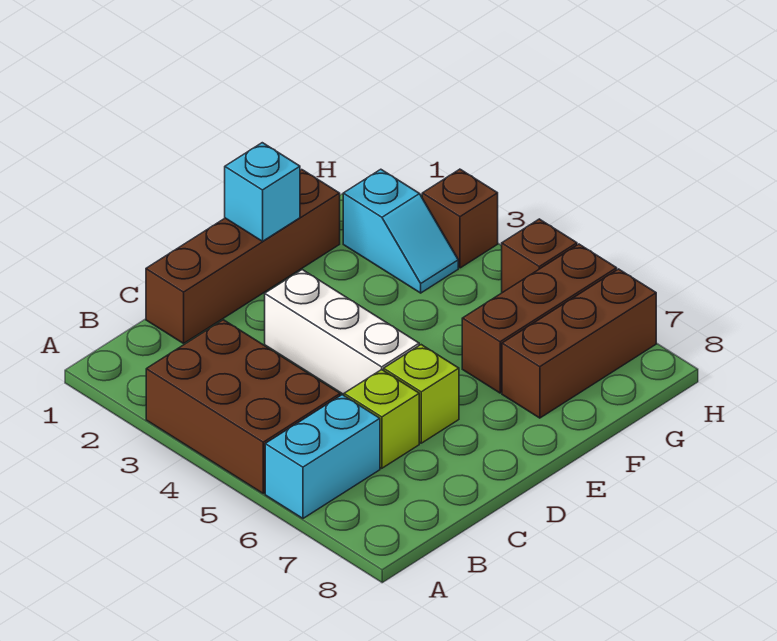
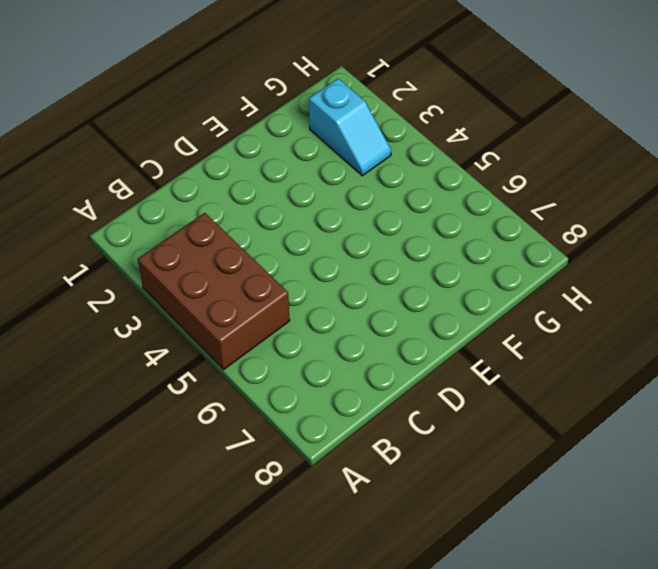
none -> cyan brick A6:B6 level 1
none -> brown brick C1:F1 level 1
none -> lime brick C6 level 1

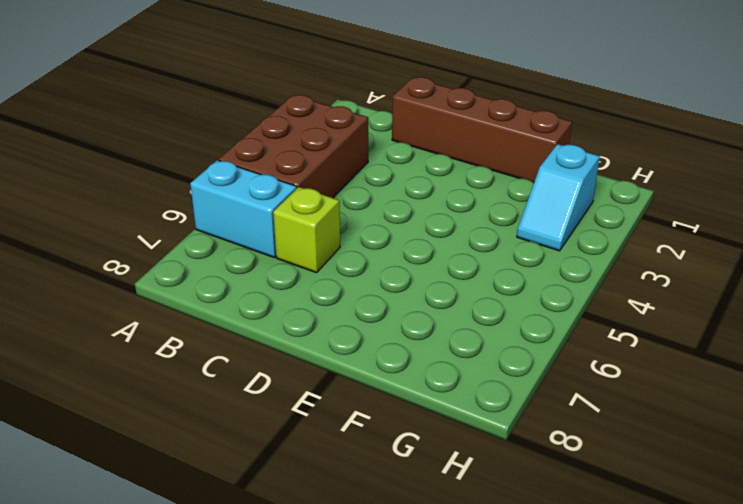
none -> white brick D3:D5 level 1
none -> lime brick D6 level 1
none -> brown brick F6:H6 level 1

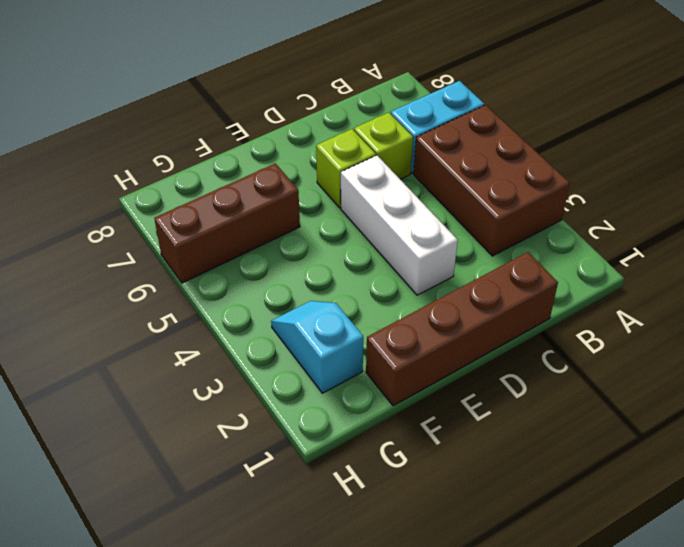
none -> brown brick F7:H7 level 1
none -> brown brick H3 level 1
none -> brown brick H5 level 1

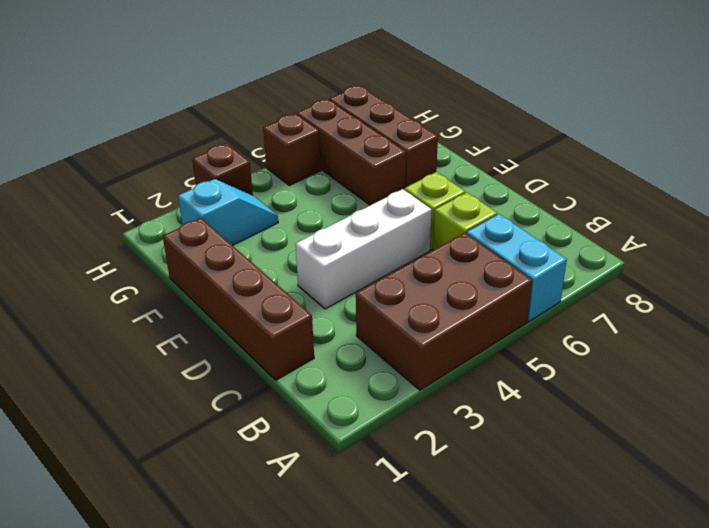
none -> cyan brick E1 level 2

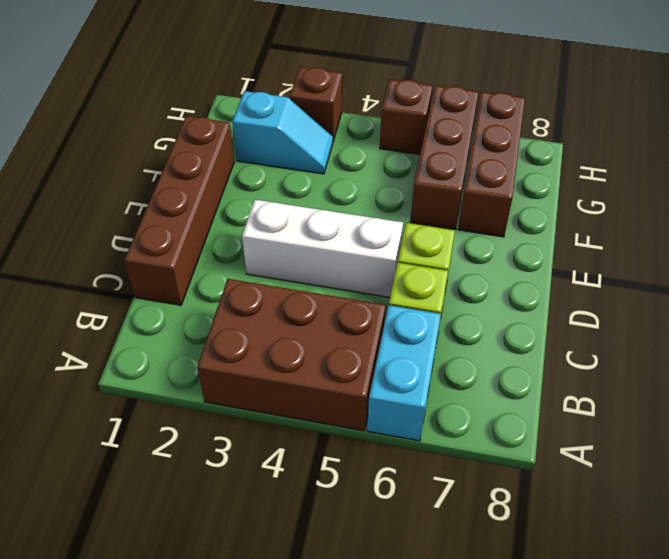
none -> cyan brick E1 level 2

